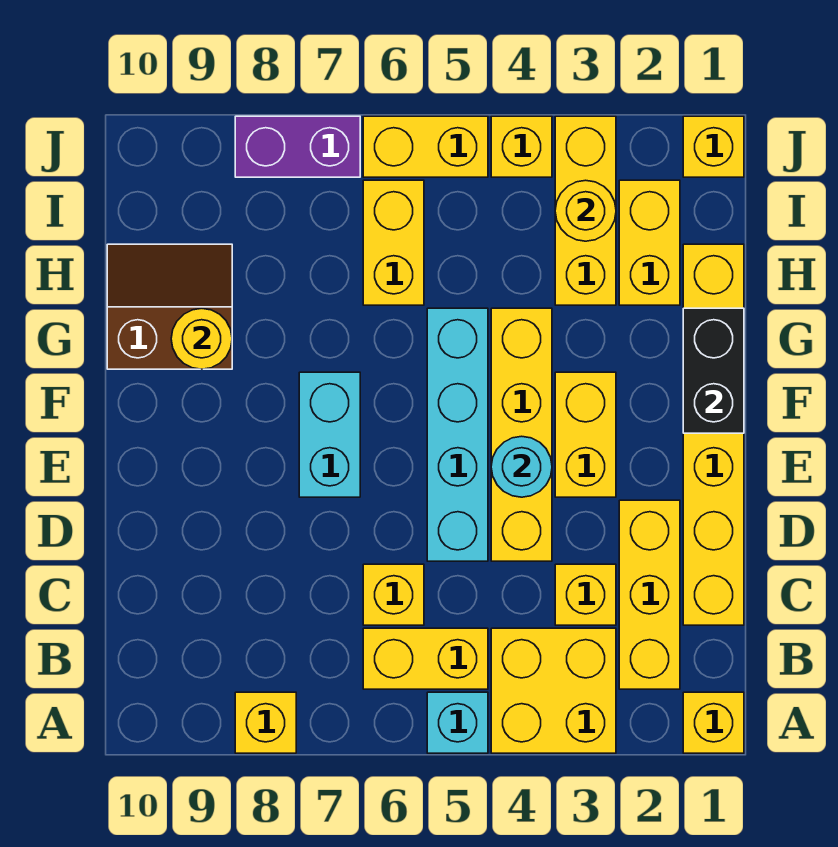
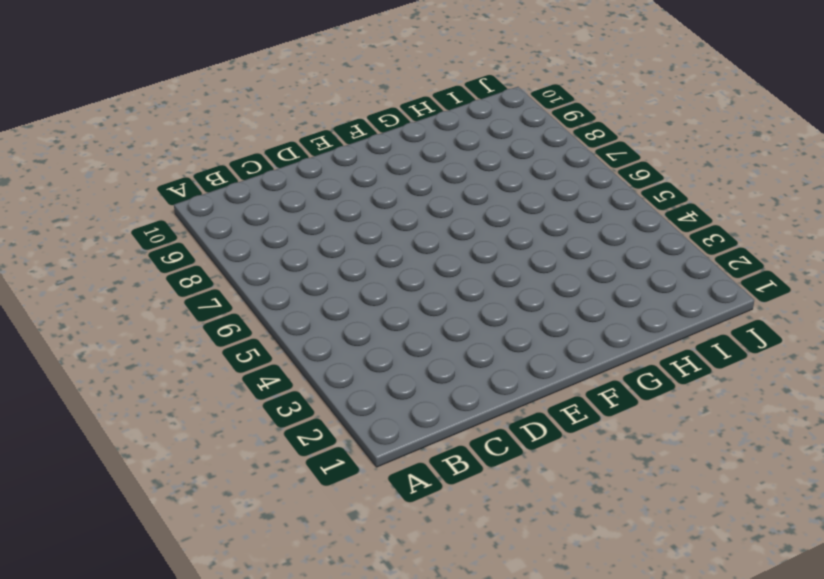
none -> yellow brick A1 level 1
none -> yellow brick A3:B4 level 1
none -> cyan brick A5 level 1

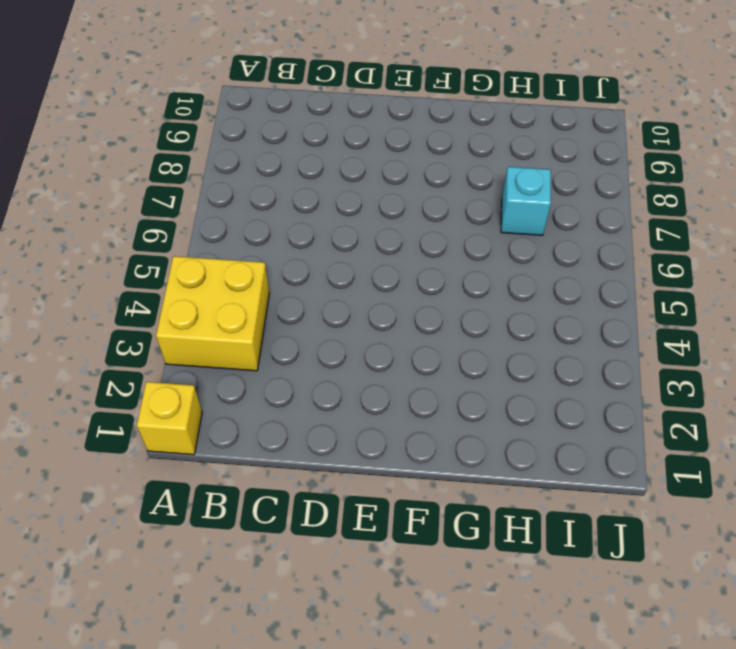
cyan brick H7 level 1 -> cyan brick A5 level 1
none -> yellow brick A8 level 1
none -> yellow brick B2:D2 level 1
none -> yellow brick B5:B6 level 1

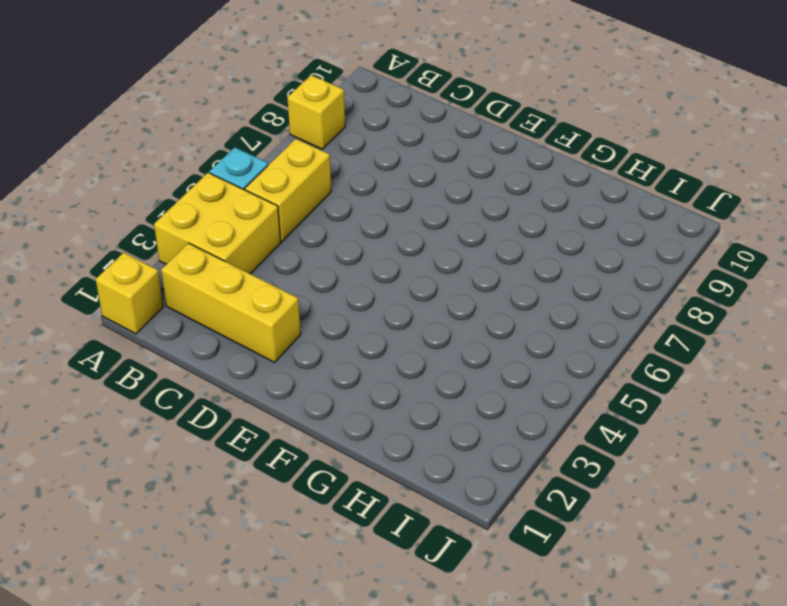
none -> yellow brick C1:H1 level 1
none -> yellow brick C3 level 1
none -> yellow brick C6 level 1

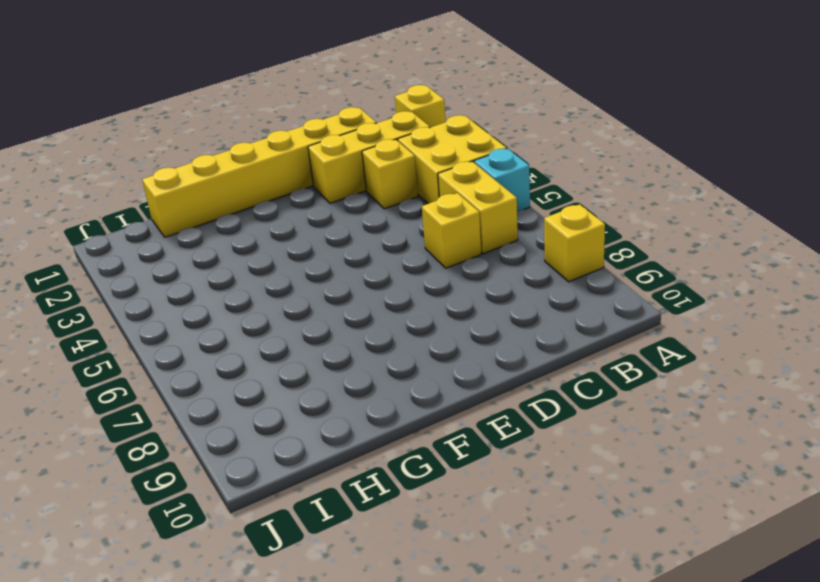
none -> yellow brick D4:G4 level 1
none -> cyan brick D5:G5 level 1
none -> yellow brick E3:F3 level 1

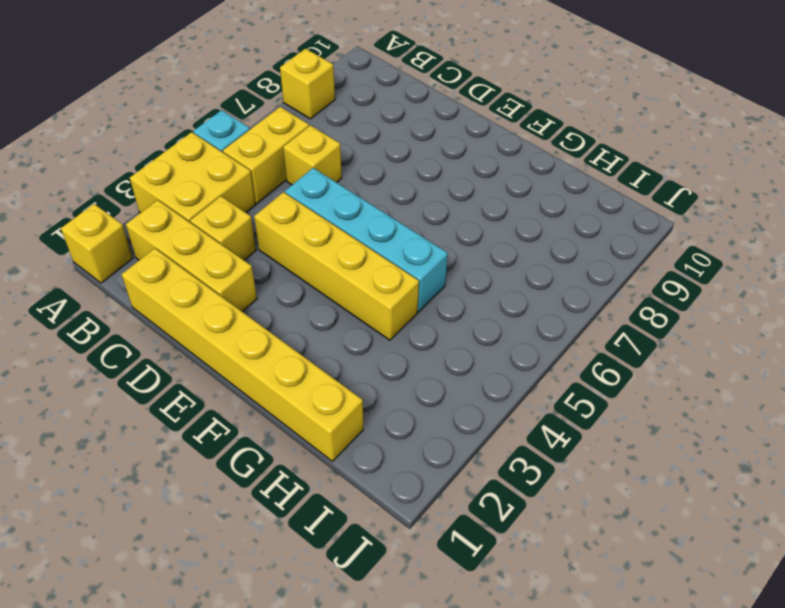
none -> yellow brick E3:F3 level 1
none -> cyan brick E7:F7 level 1
none -> brown slope G9:H10 level 1 top G

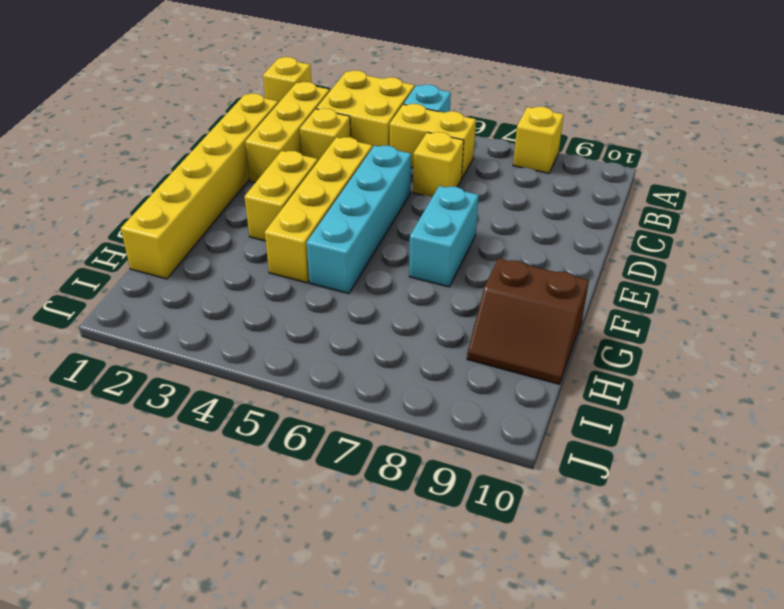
none -> yellow brick H2:I2 level 1
none -> yellow brick H3:J3 level 1
none -> yellow brick H6:I6 level 1

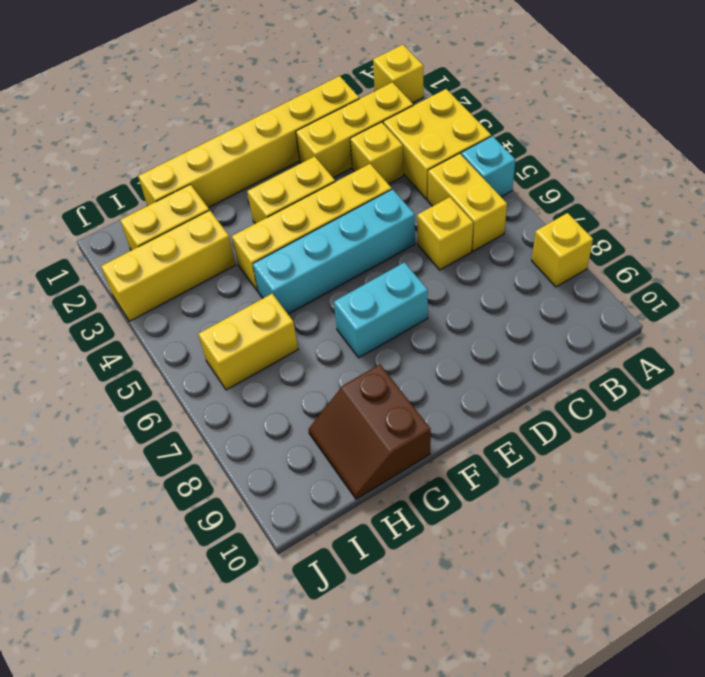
none -> yellow brick J1 level 1
none -> yellow brick J4 level 1
none -> yellow brick J5:J6 level 1

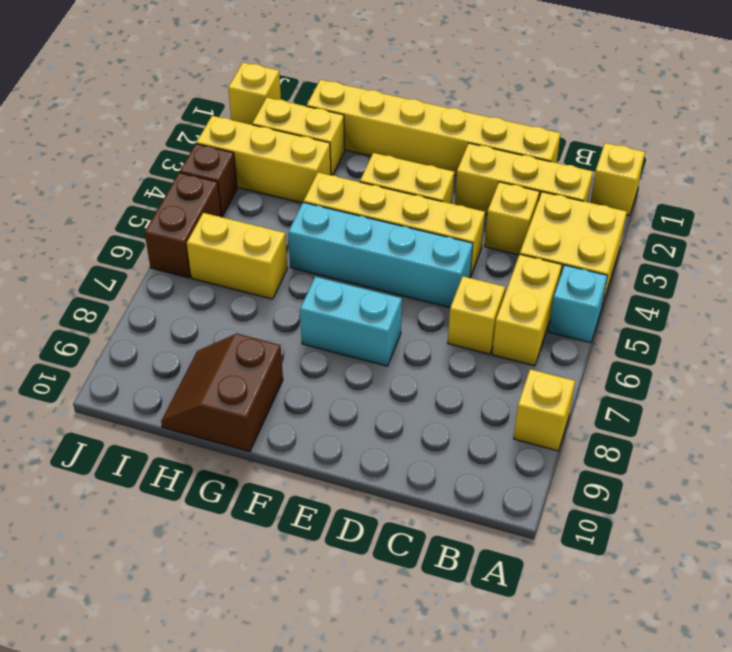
brown brick J4 level 1 -> yellow brick J4 level 1
brown brick J5:J6 level 1 -> yellow brick J5:J6 level 1
none -> purple brick J7:J8 level 1
none -> cyan round brick E4 level 2
none -> black brick F1:G1 level 2

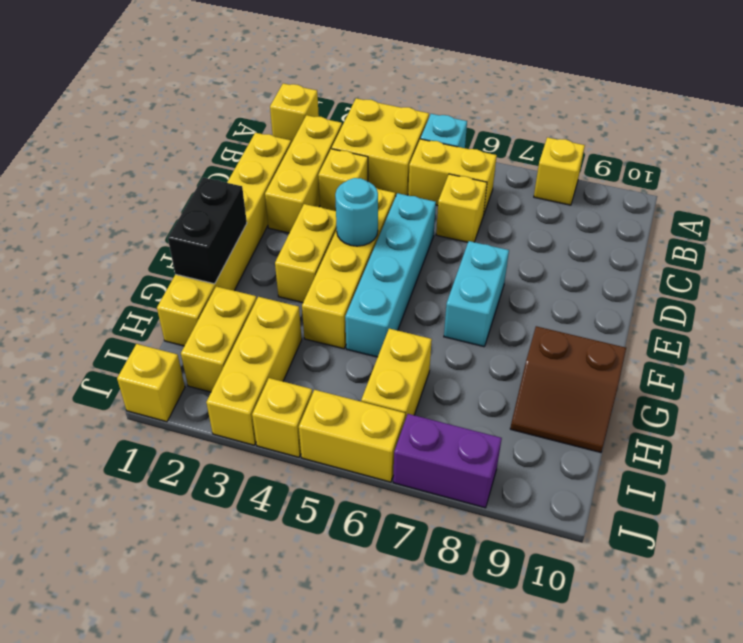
none -> yellow round brick G9 level 2
none -> yellow round brick I3 level 2

